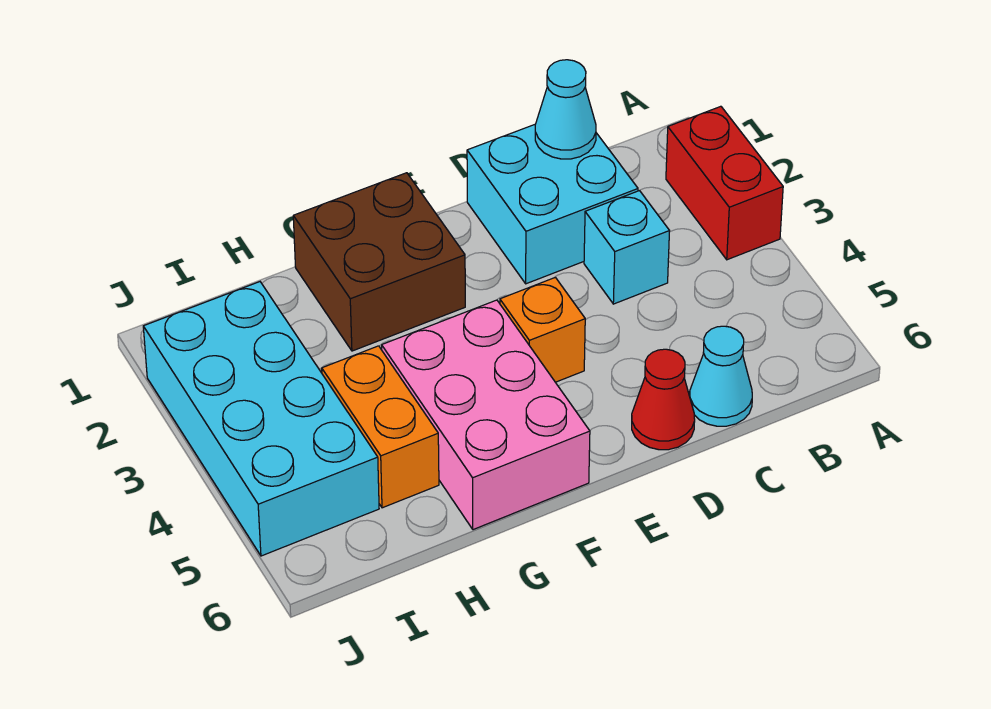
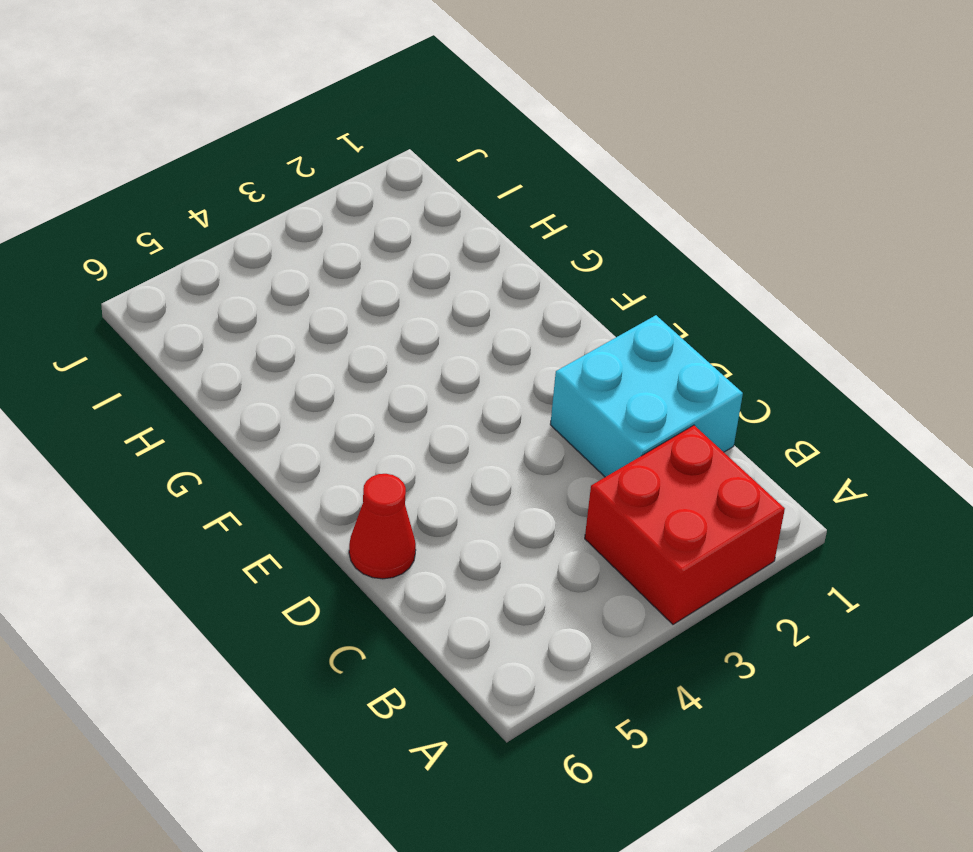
red brick A2:B3 level 1 -> red brick A2:A3 level 1
none -> cyan brick C3 level 1
none -> cyan cone C6 level 1

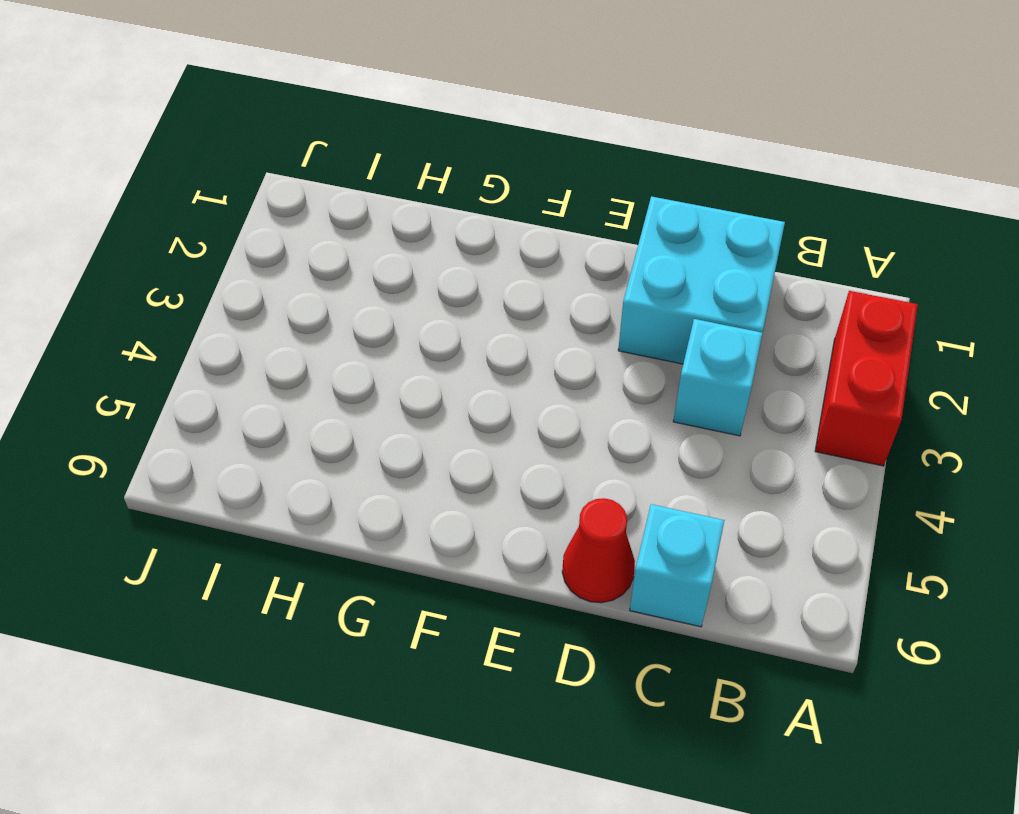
cyan brick C6 level 1 -> cyan cone C6 level 1
none -> orange brick E4 level 1
none -> brown brick F1:G2 level 1

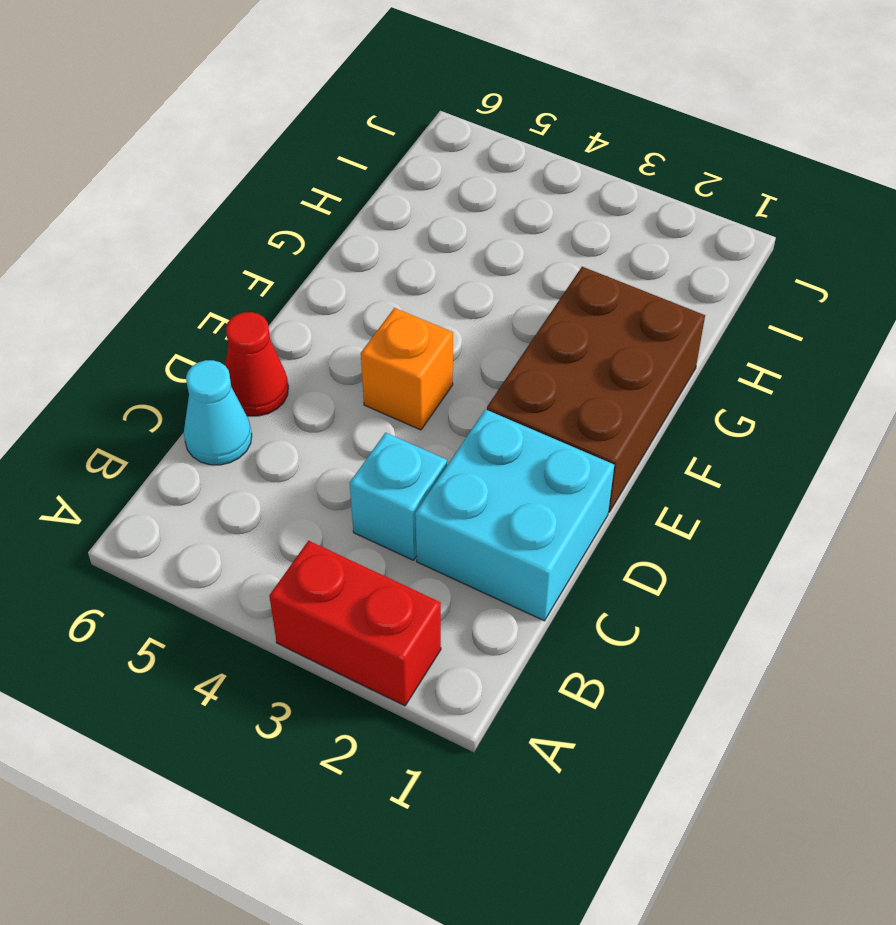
brown brick E1:G2 level 1 -> brown brick F1:G2 level 1
none -> pink brick F4:G6 level 1
none -> orange brick H4:H5 level 1

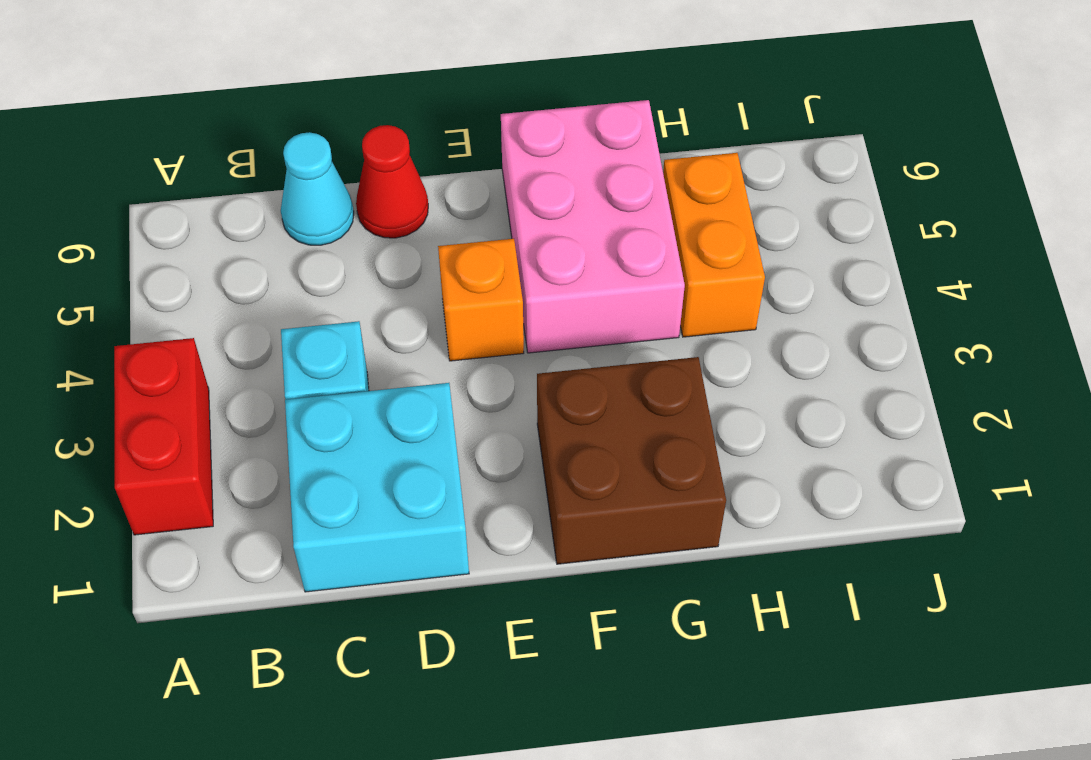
none -> cyan brick I2:J5 level 1
none -> cyan cone C1 level 2

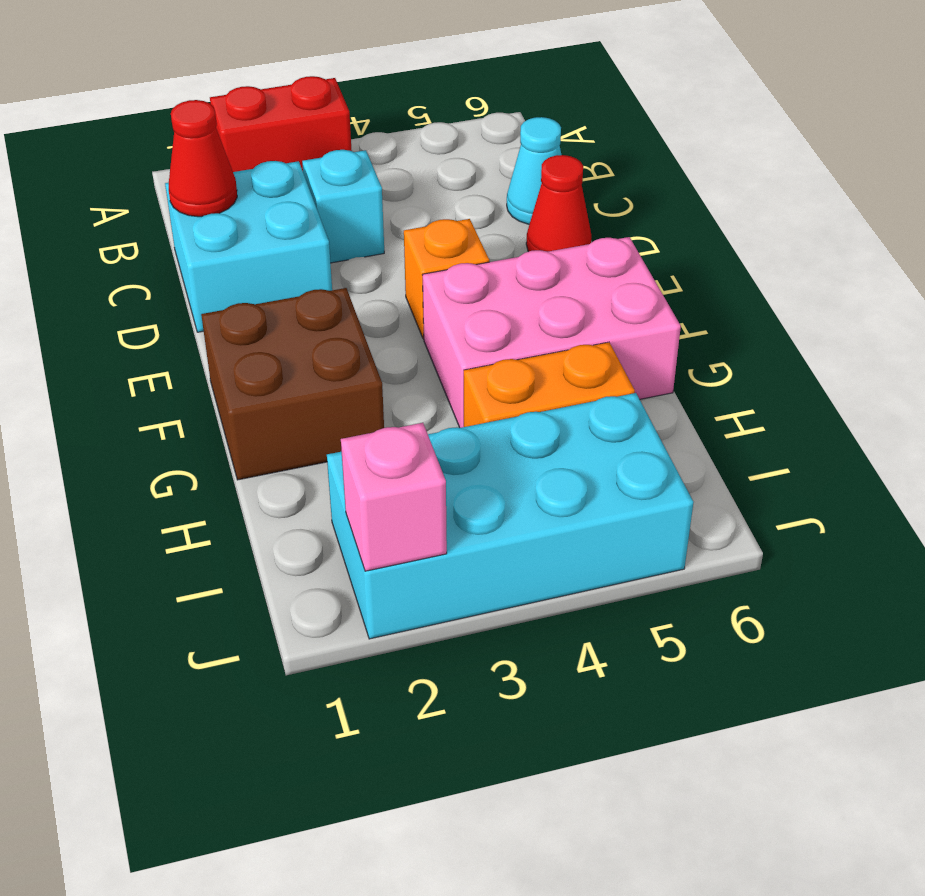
red cone C1 level 2 -> cyan cone C1 level 2
pink brick J2 level 2 -> none

